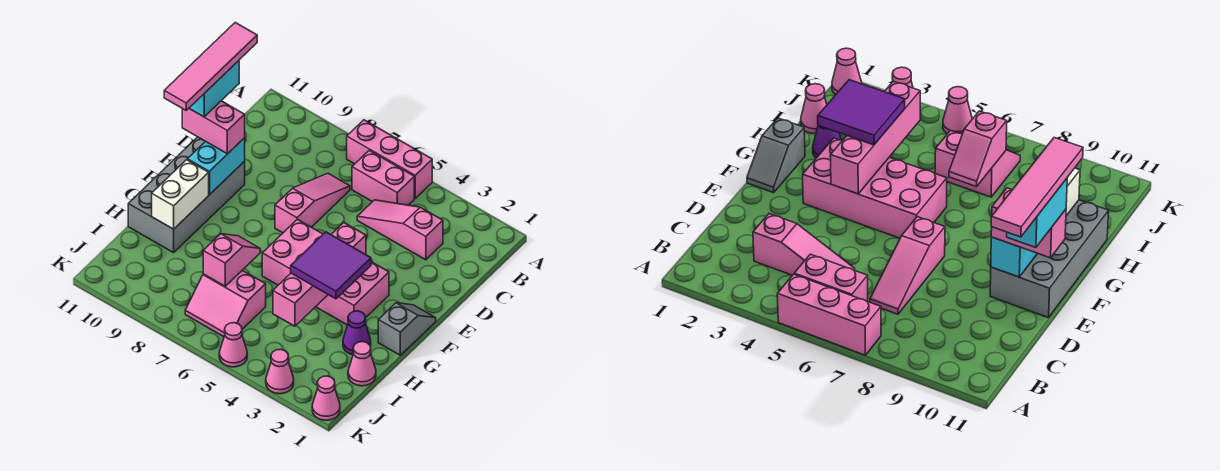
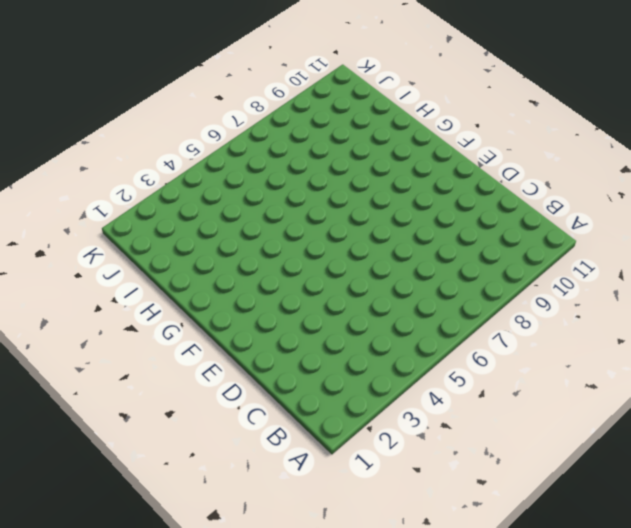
none -> pink brick A5:A7 level 1
none -> pink brick B5:B6 level 1
none -> pink slope C3:C5 level 1 top 3

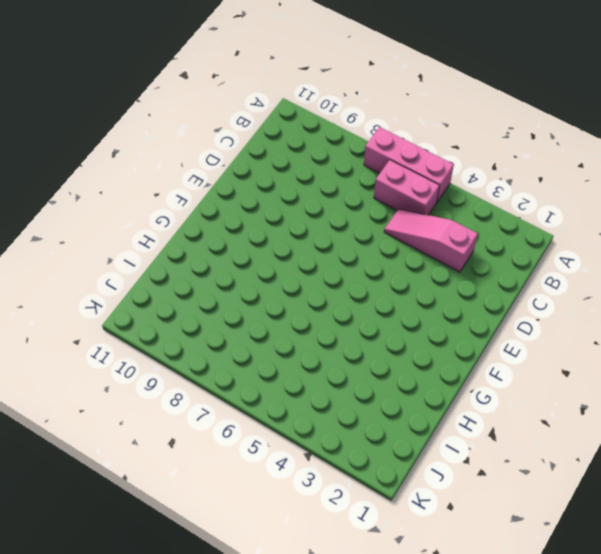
none -> pink slope C7:E7 level 1 top E
none -> grey brick E10:H11 level 1
none -> grey slope F1:G1 level 1 top G

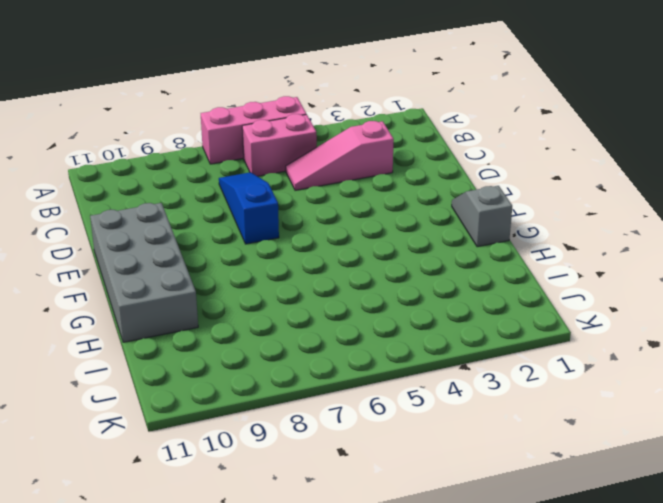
blue slope C7:E7 level 1 top E -> pink slope C7:E7 level 1 top E
none -> pink brick F3:G6 level 1
none -> purple cone H2 level 1
none -> pink cone I1 level 1

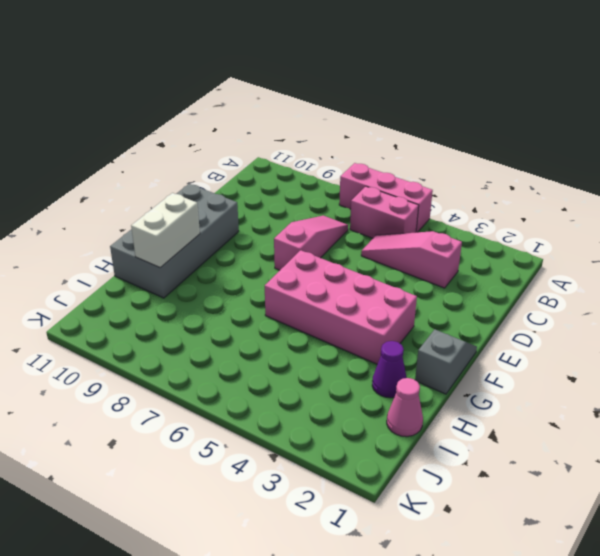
none -> pink slope I6:J7 level 1 top I
none -> pink cone K1 level 1
none -> pink cone K3 level 1

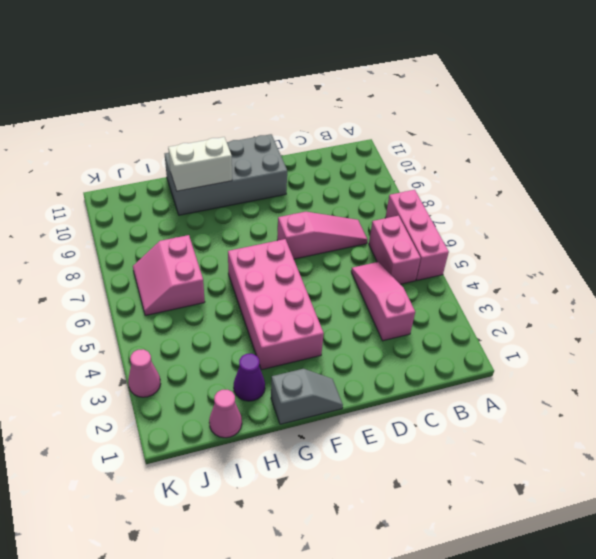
none -> pink cone K1 level 1
none -> pink cone K5 level 1
none -> cyan brick E10:F10 level 2

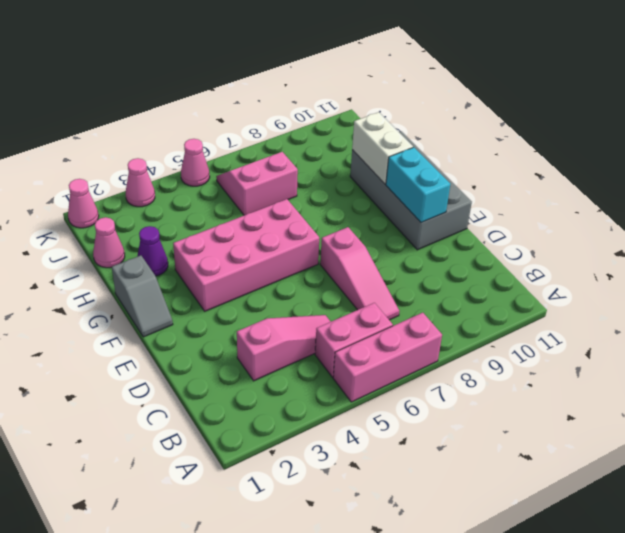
none -> pink brick F4:I4 level 2
none -> pink slope H7:I7 level 2 top I
none -> pink brick E10:E11 level 3

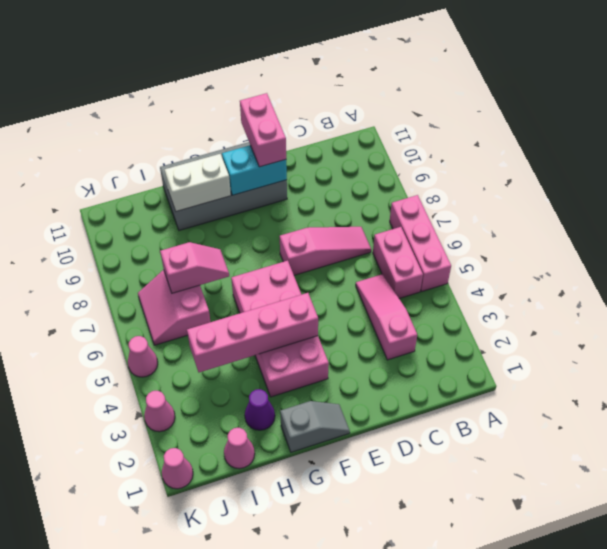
none -> purple tile G3:H4 level 3
none -> cyan brick D11:E11 level 4
none -> pink tile C11:F11 level 5

